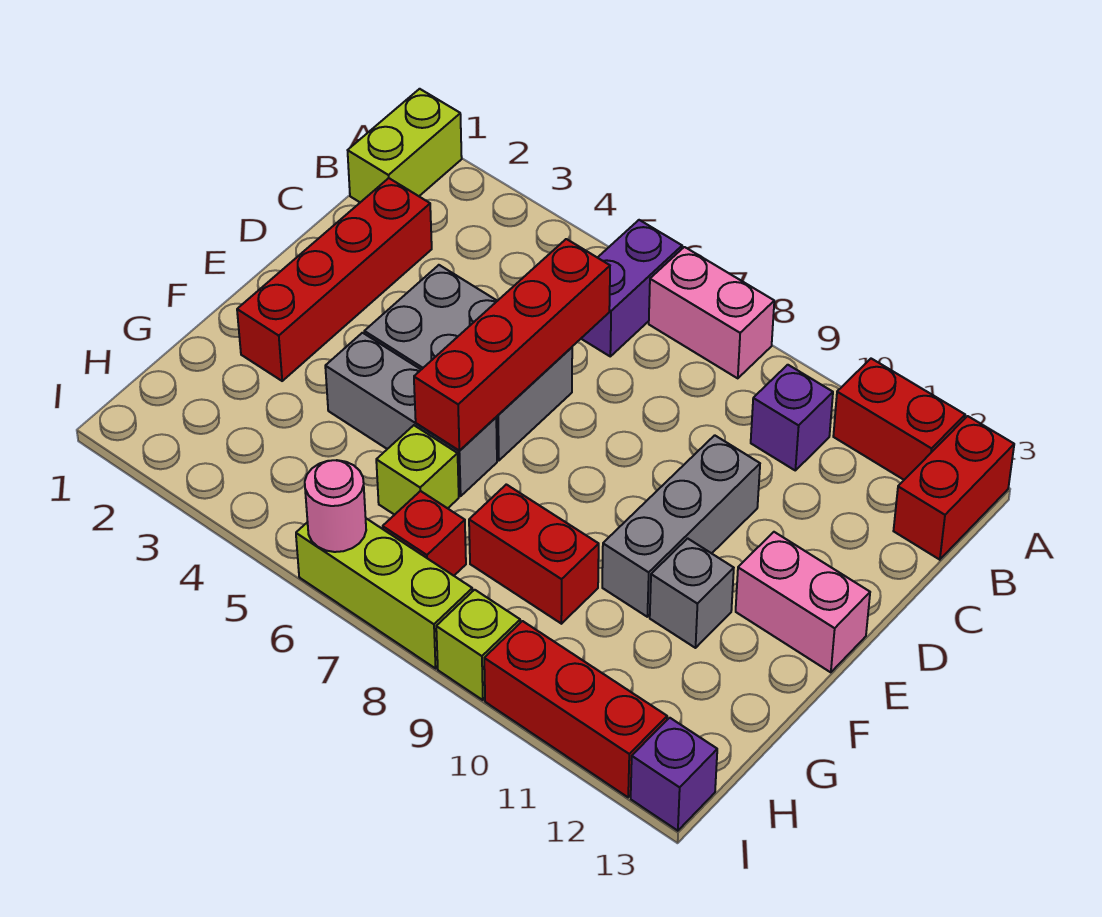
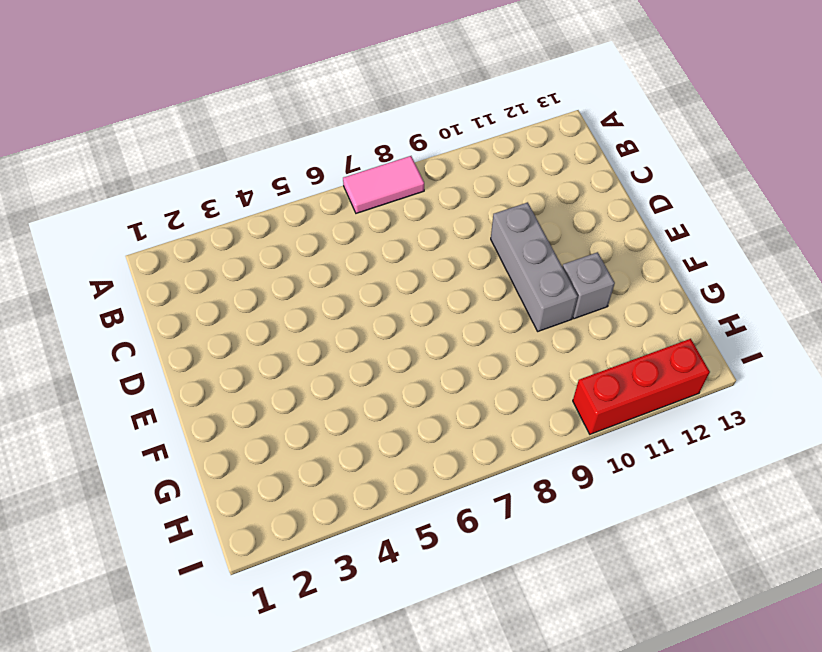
pink tile A7:A8 level 1 -> pink brick A7:A8 level 1
none -> lime brick A1:B1 level 1
none -> purple brick A6:B6 level 1
none -> red brick A11:A12 level 1

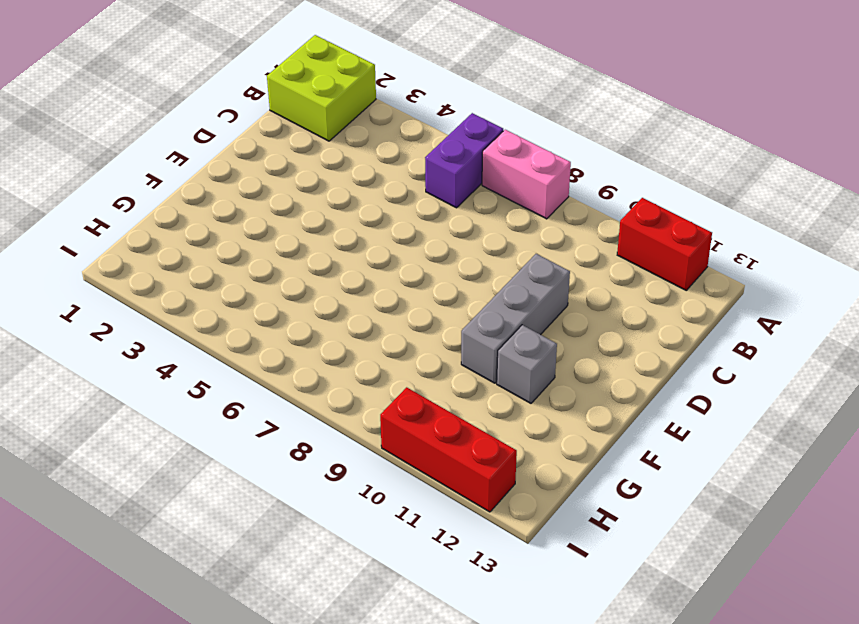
lime brick A1:B2 level 1 -> lime brick A1:B1 level 1
none -> red brick A13:B13 level 1
none -> purple brick B10 level 1
none -> red brick C2:F2 level 1

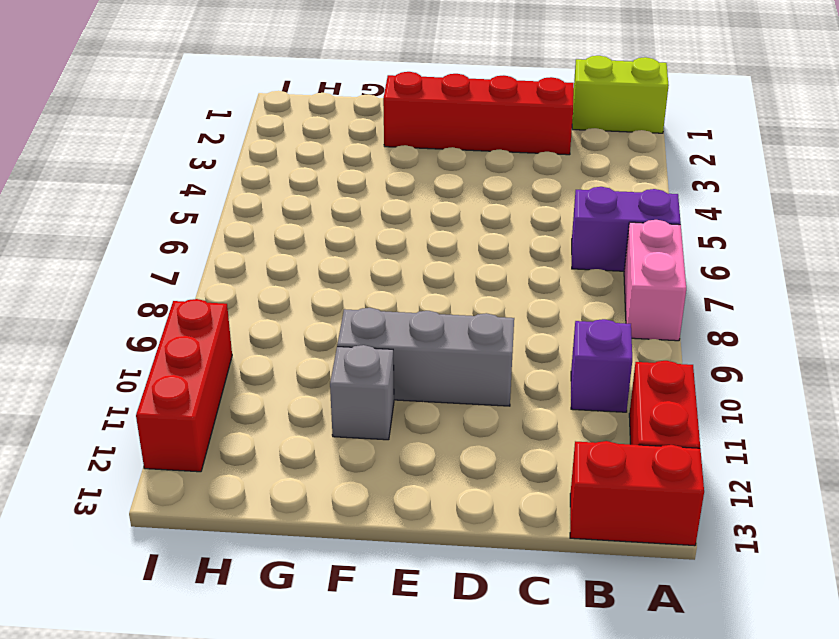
none -> grey brick D4:E6 level 1
none -> pink brick E12:E13 level 1
none -> grey brick F4:F6 level 1

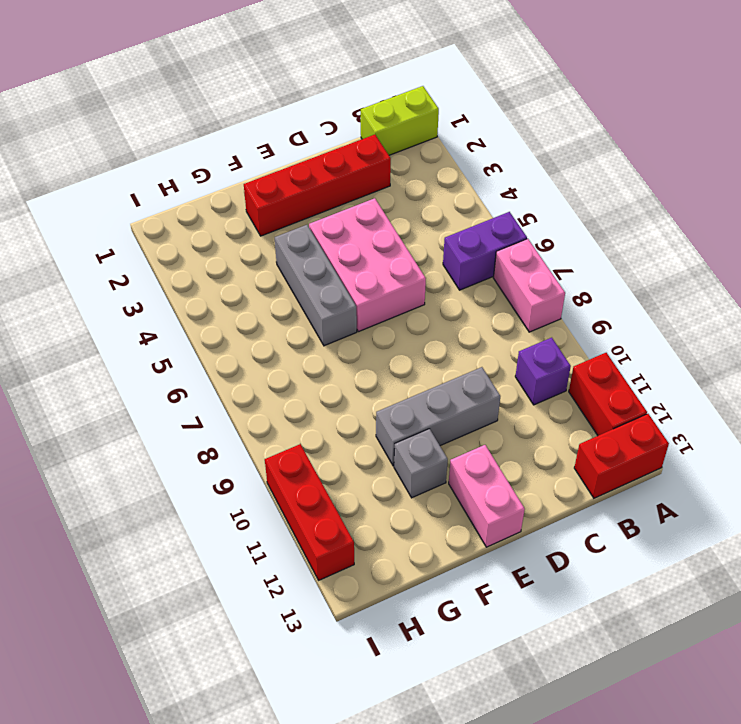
pink brick D4:E6 level 1 -> grey brick D4:E6 level 1
none -> lime brick G6 level 1
none -> red brick G8:G9 level 1
none -> red brick H7 level 1

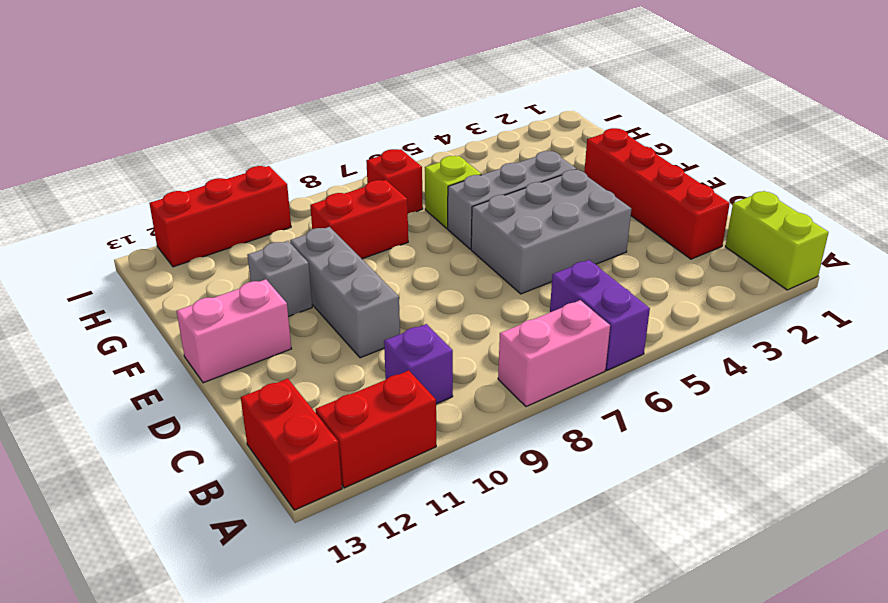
none -> lime brick I6:I8 level 1
none -> lime brick I9 level 1
none -> purple brick I13 level 1

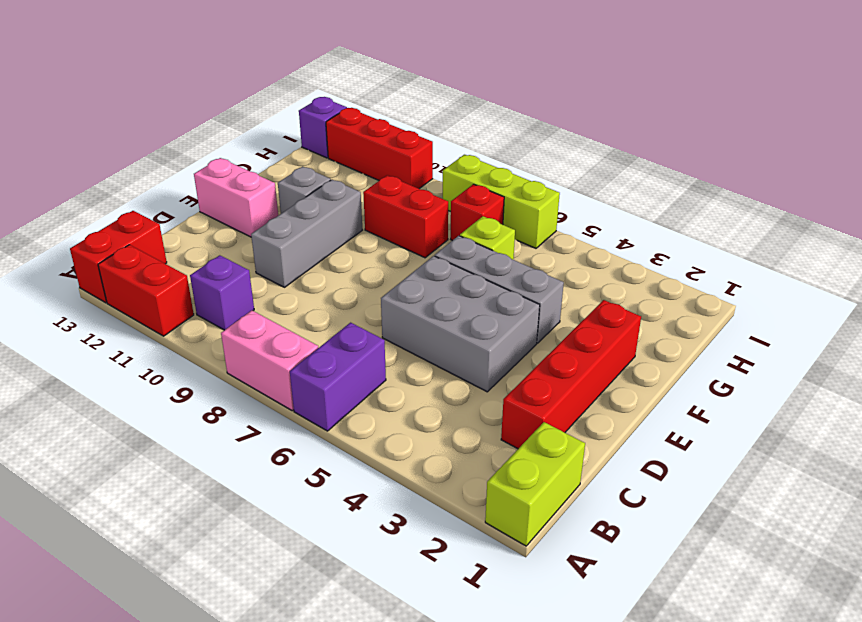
none -> lime brick I9 level 1
none -> red brick C6:F6 level 2
none -> pink round brick I6 level 2

